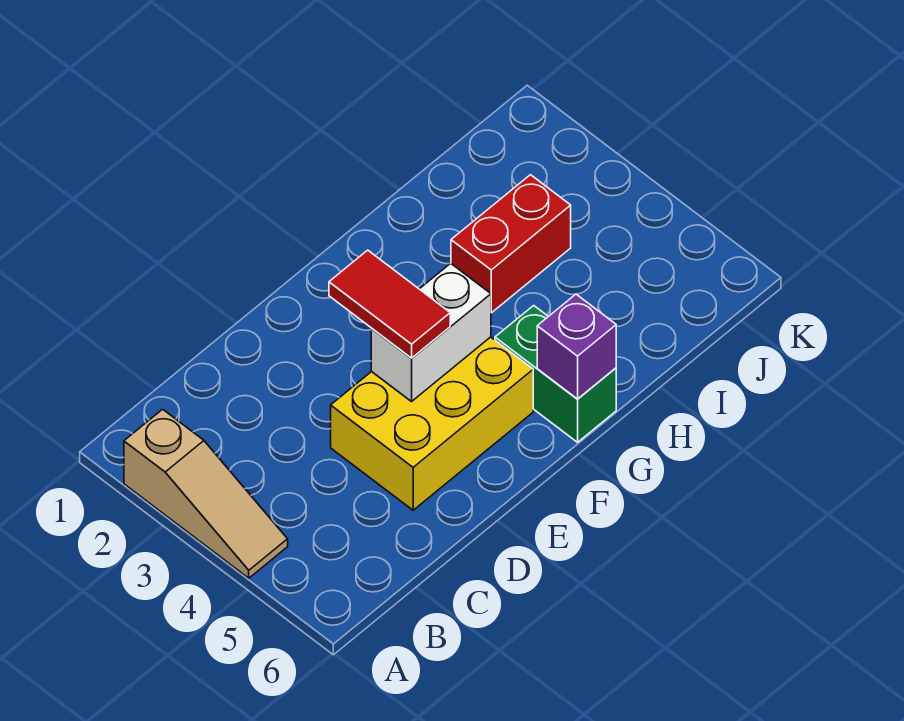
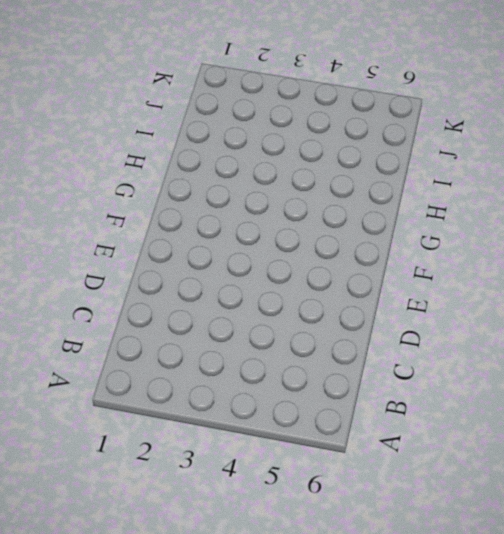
none -> tan slope A2:A4 level 1 top 2
none -> yellow brick D4:F5 level 1

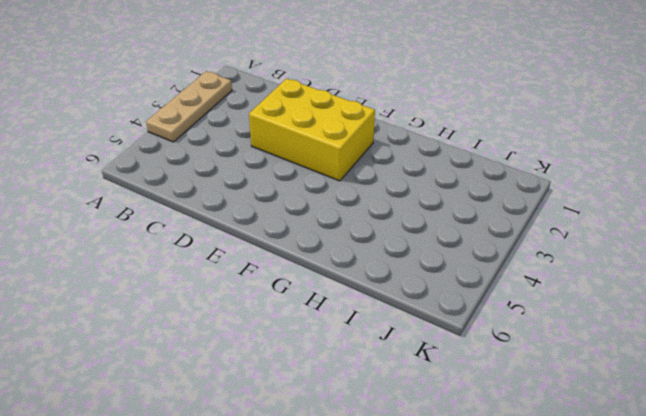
tan plate A2:A4 level 1 -> tan slope A2:A4 level 1 top 2
yellow brick D2:F3 level 1 -> yellow brick D4:F5 level 1
none -> green brick G5:G6 level 1
none -> red brick H3:I3 level 1

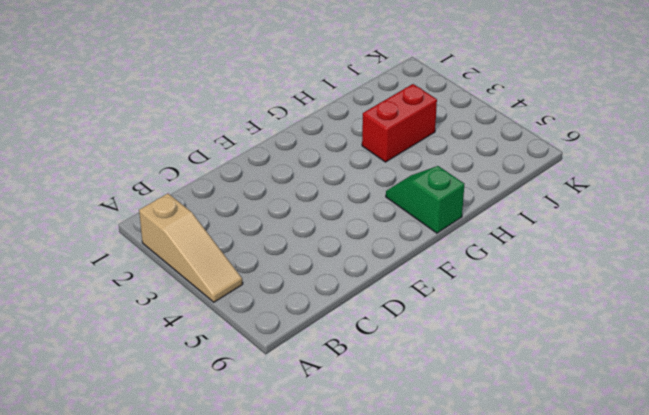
green slope G5:G6 level 1 top 6 -> green brick G5:G6 level 1
none -> yellow brick D4:F5 level 1
none -> white brick E4:F4 level 2

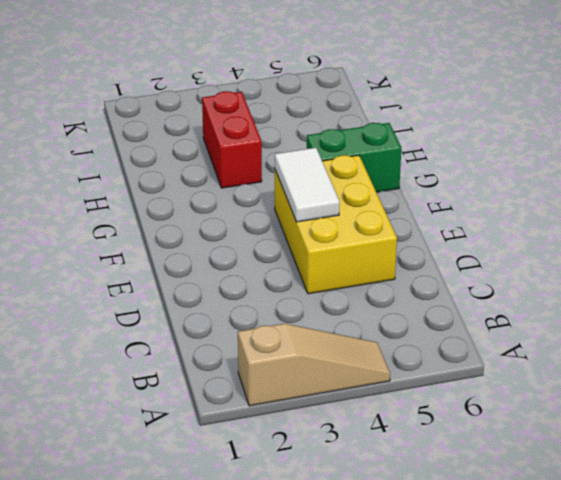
white tile E4:F4 level 2 -> white brick E4:F4 level 2
none -> purple brick G6 level 2
none -> red tile E3:E4 level 3

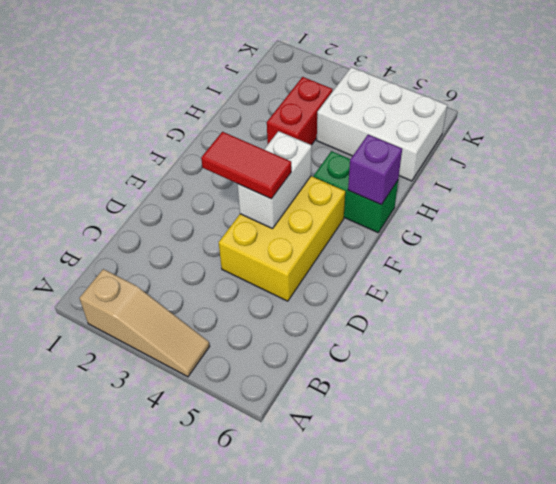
white brick I4:J6 level 1 -> none

